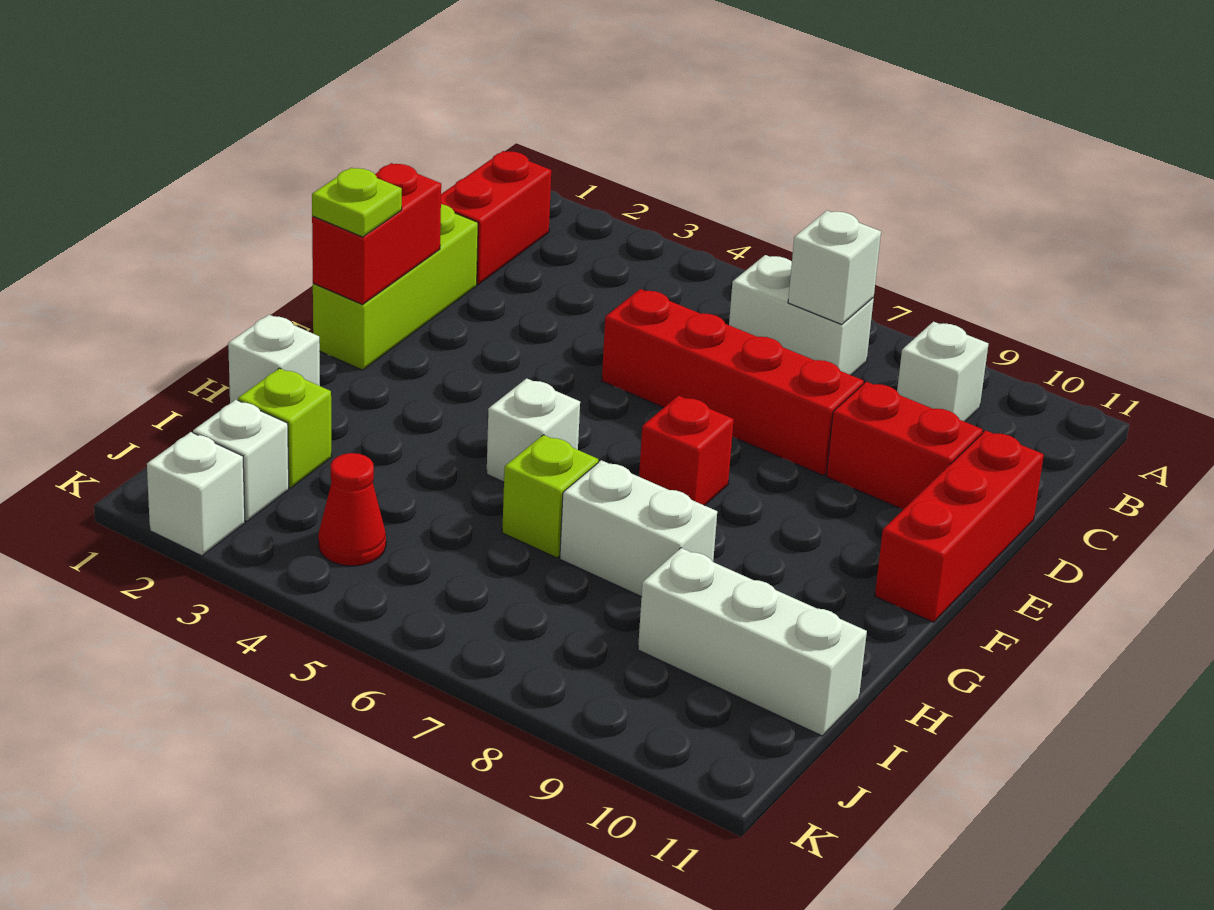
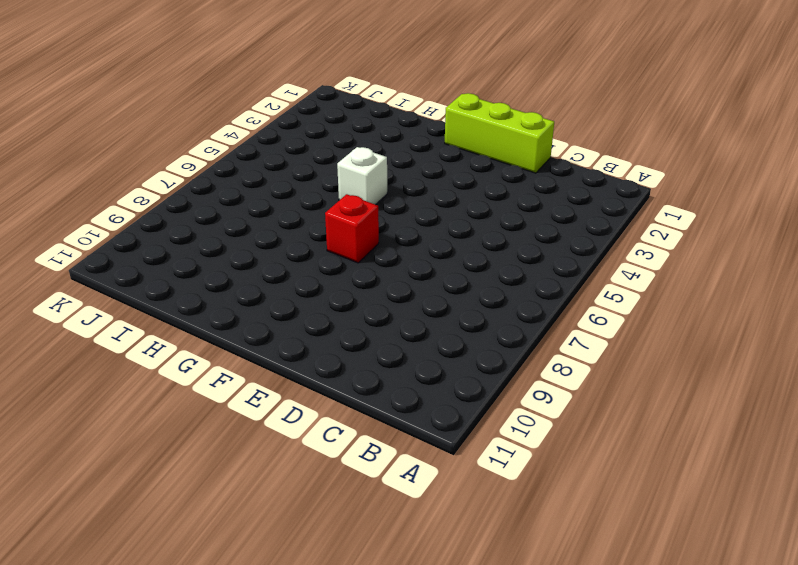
none -> red brick B1:C1 level 1
none -> white brick B6:B7 level 1
none -> white brick B9 level 1

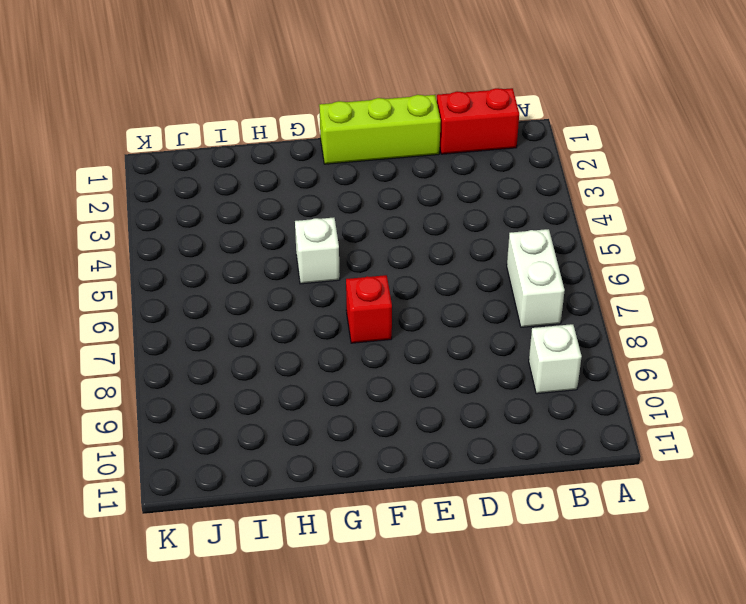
none -> red brick D5:D8 level 1
none -> red brick D9:D10 level 1
none -> red brick D11:F11 level 1

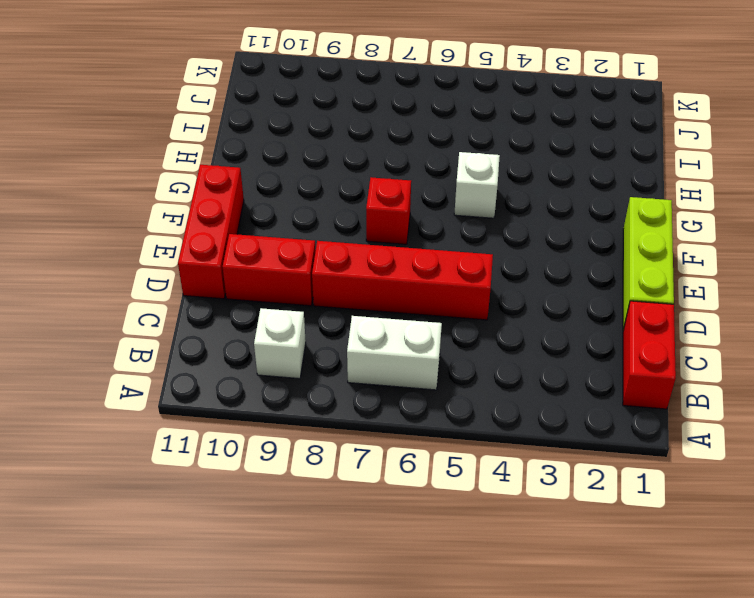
none -> white brick H1 level 1
none -> lime brick H6 level 1
none -> white brick H7:H8 level 1

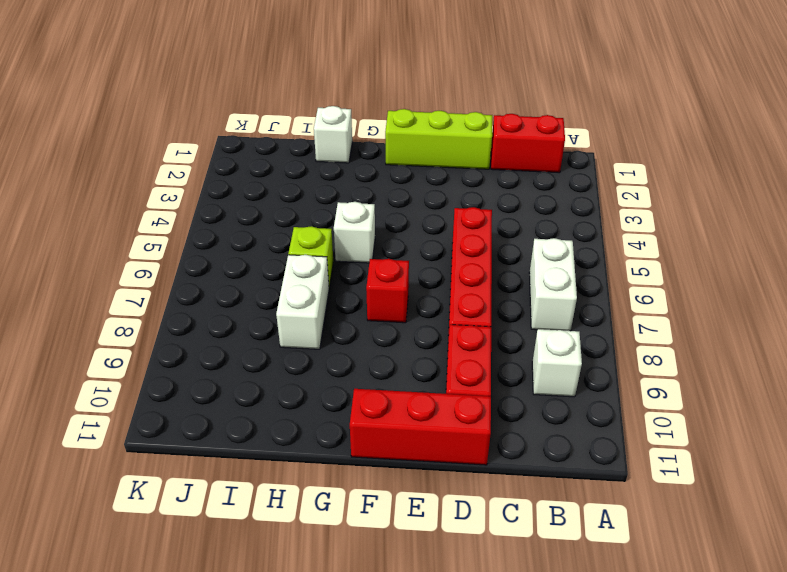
none -> lime brick I2 level 1
none -> white brick I9:I11 level 1
none -> white brick J2 level 1

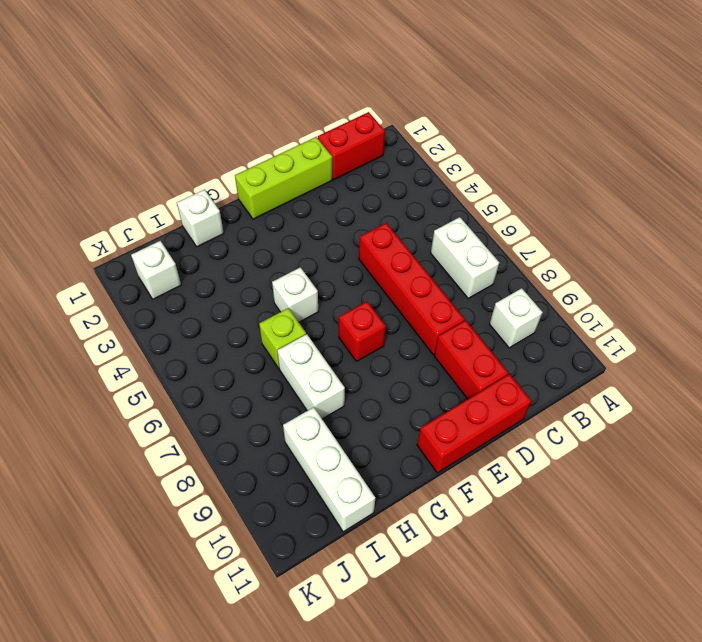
none -> lime brick I2 level 1
none -> red cone J4 level 1
none -> white brick K2 level 1

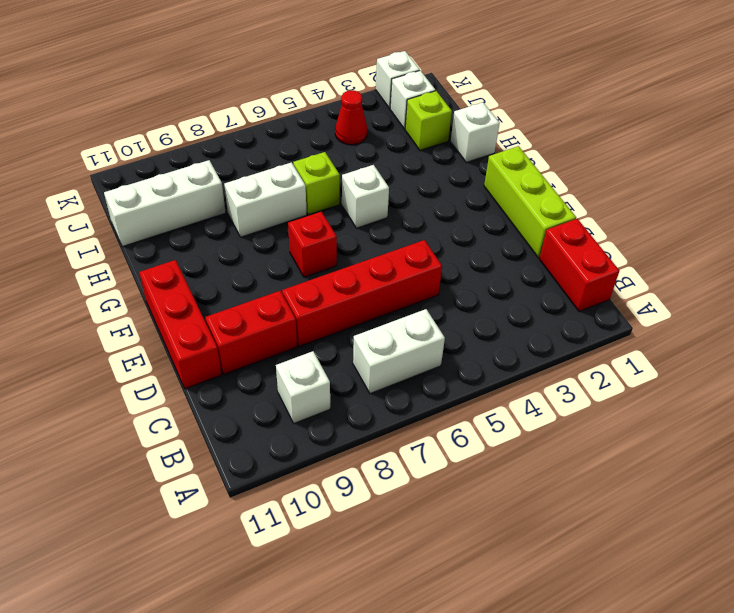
none -> white brick B7 level 2
none -> red brick E1:F1 level 2
none -> lime plate F1 level 3

